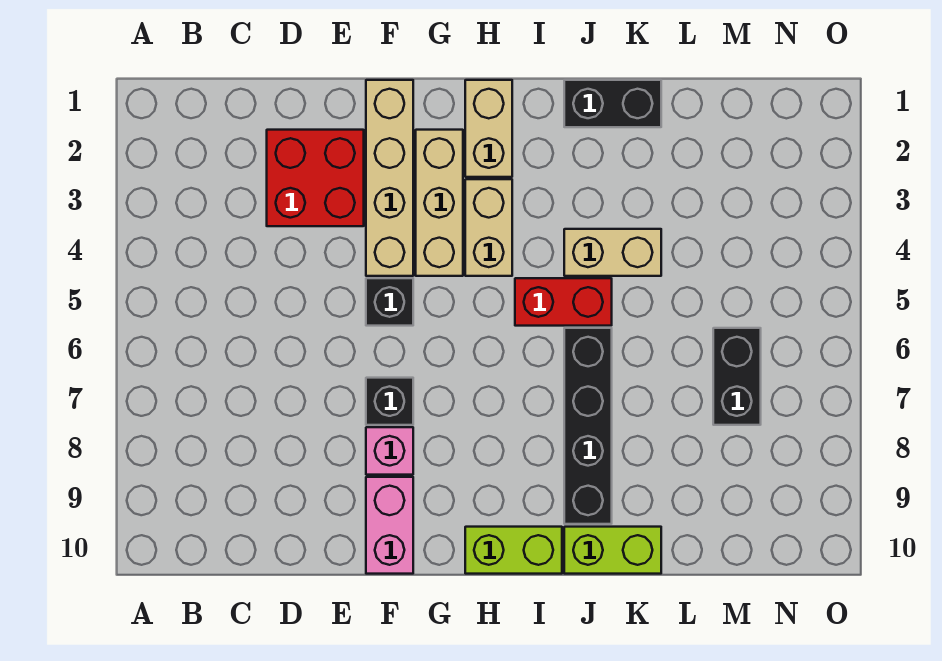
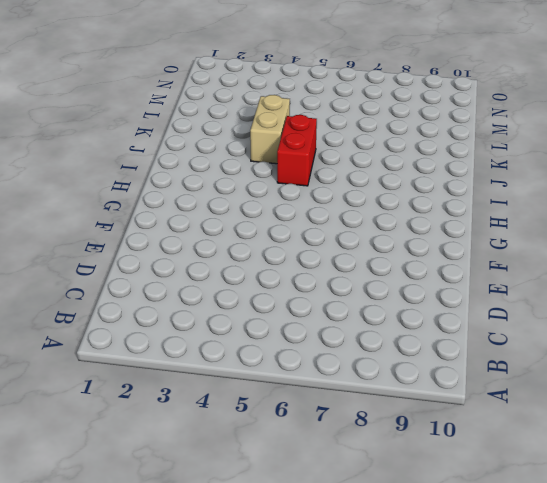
none -> red brick D2:E3 level 1
none -> tan brick F1:F4 level 1
none -> black brick F5 level 1

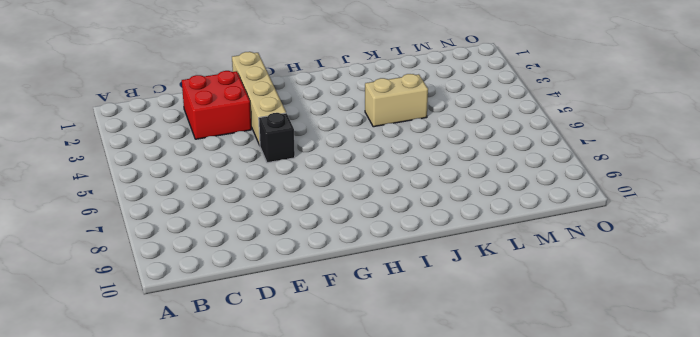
none -> black brick F7 level 1
none -> pink brick F8 level 1
none -> pink brick F9:F10 level 1

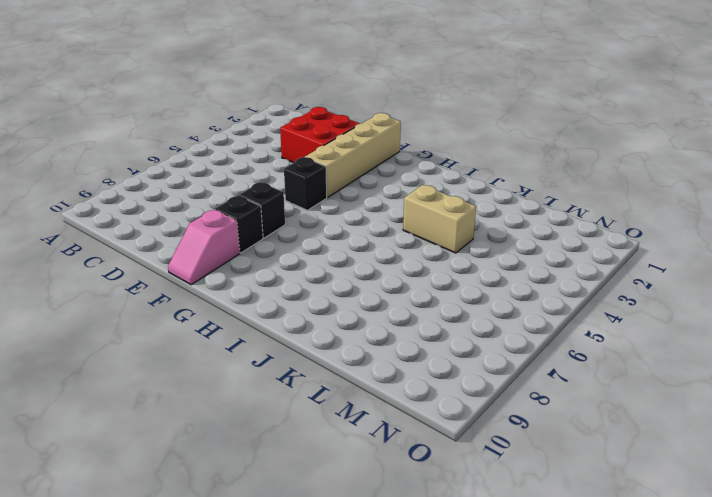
black brick F8 level 1 -> pink brick F8 level 1
pink slope F9:F10 level 1 top 9 -> pink brick F9:F10 level 1
none -> tan brick G2:G4 level 1
none -> tan brick H1:H2 level 1
none -> tan brick H3:H4 level 1

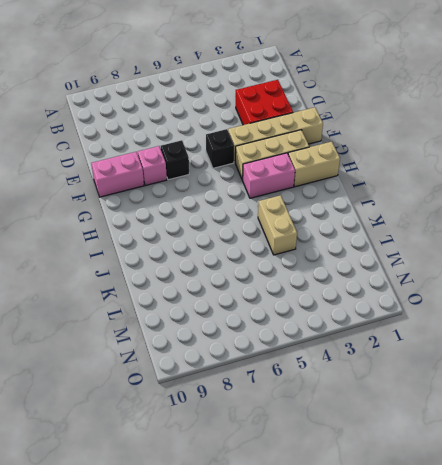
pink brick H3:H4 level 1 -> tan brick H3:H4 level 1
none -> lime brick H10:I10 level 1
none -> red brick I5:J5 level 1
none -> black brick J1:K1 level 1

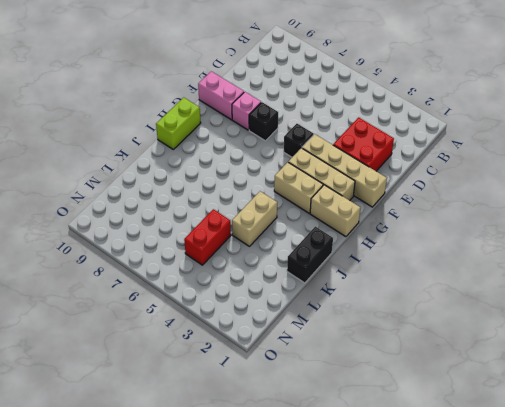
red brick L5:M5 level 1 -> red brick I5:J5 level 1
none -> black brick J6:J9 level 1
none -> lime brick J10:K10 level 1
none -> black brick M6:M7 level 1

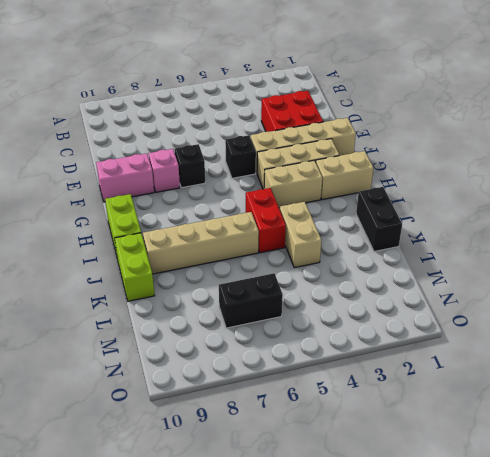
tan brick J6:J9 level 1 -> black brick J6:J9 level 1

